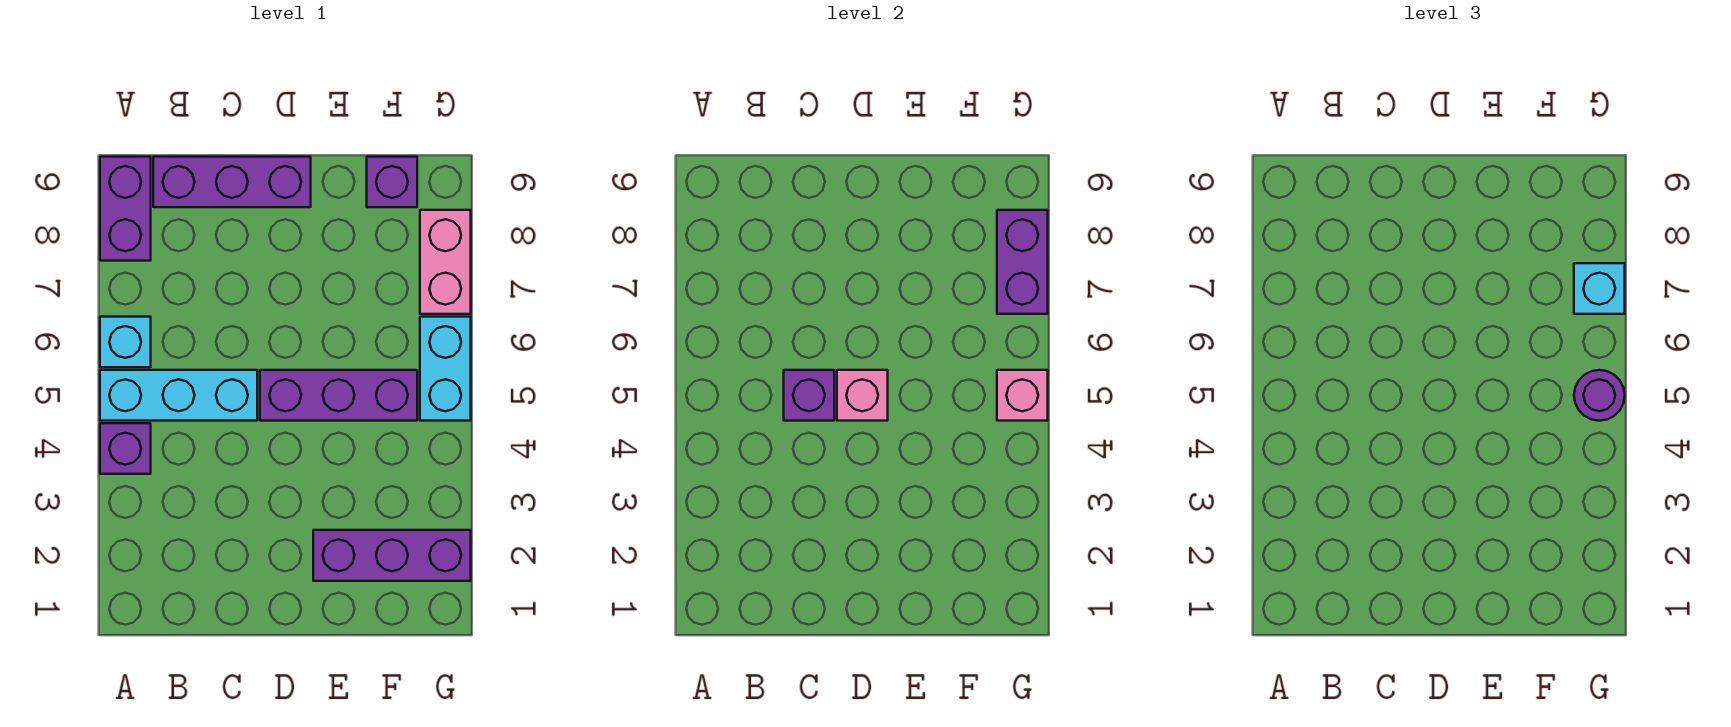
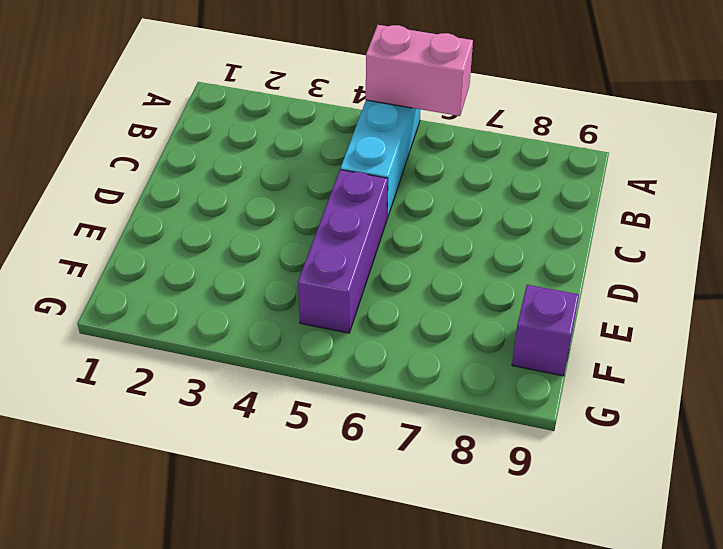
pink brick A5:A6 level 2 -> pink brick G7:G8 level 1
none -> purple brick A4 level 1
none -> cyan brick A6 level 1
none -> purple brick A8:A9 level 1

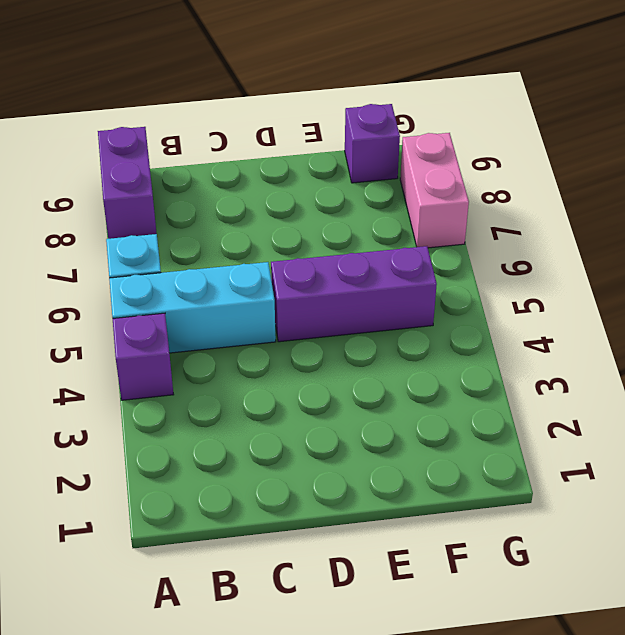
none -> purple brick B9:D9 level 1
none -> purple brick E2:G2 level 1
none -> cyan brick G5:G6 level 1

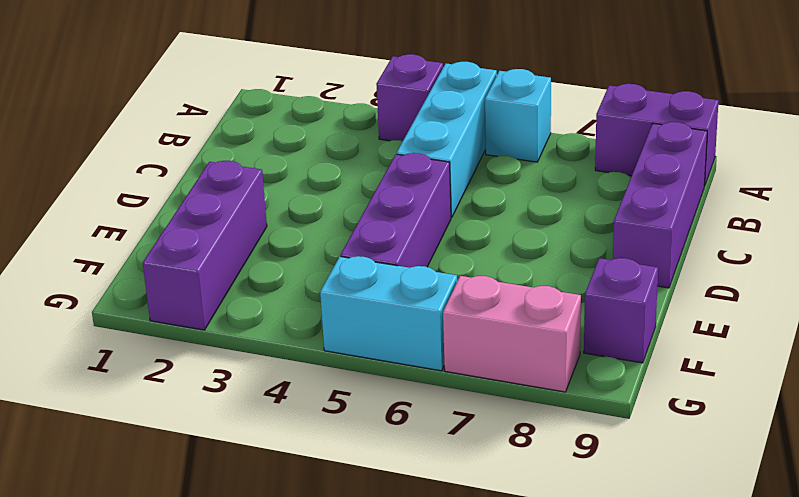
none -> purple brick C5 level 2
none -> pink brick D5 level 2
none -> pink brick G5 level 2

